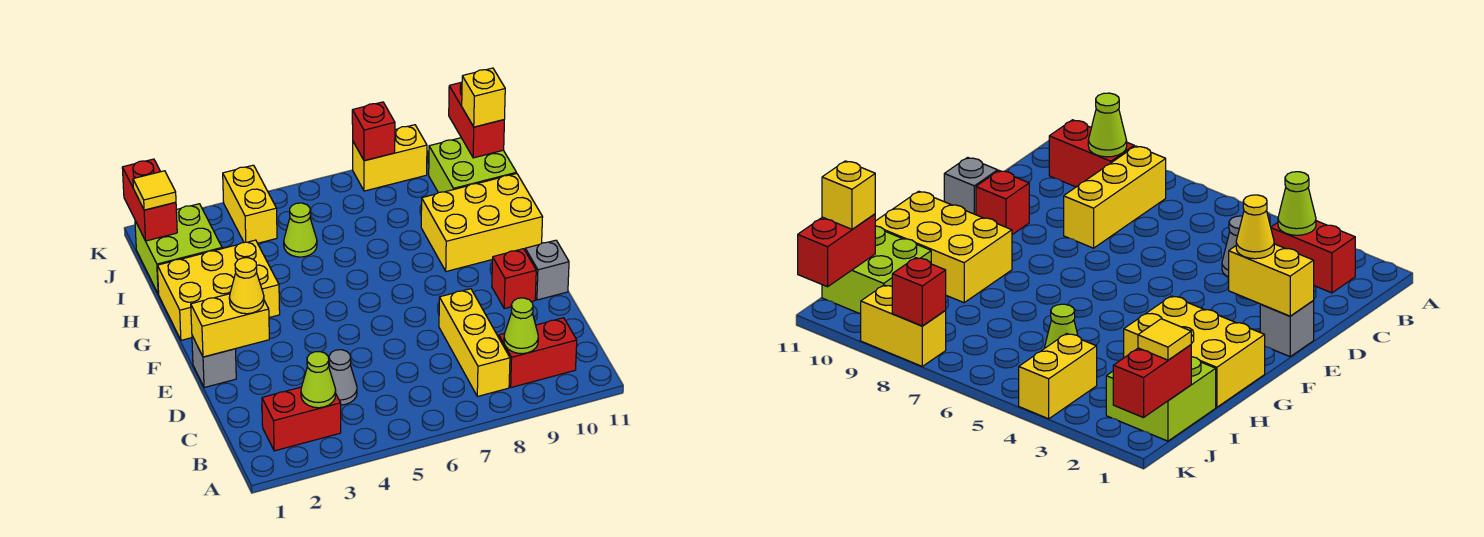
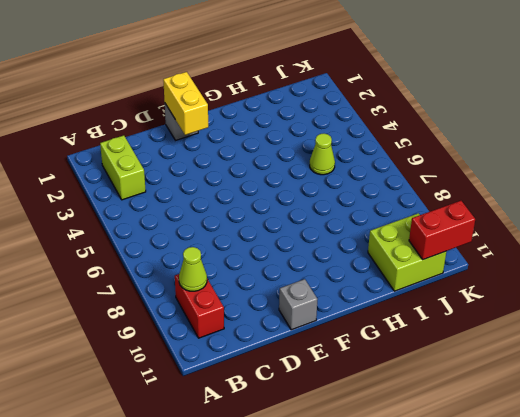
lime brick B2:B3 level 1 -> red brick B2:B3 level 1
none -> yellow brick B8:D8 level 1
none -> grey cone C4 level 1
none -> red brick E10 level 1

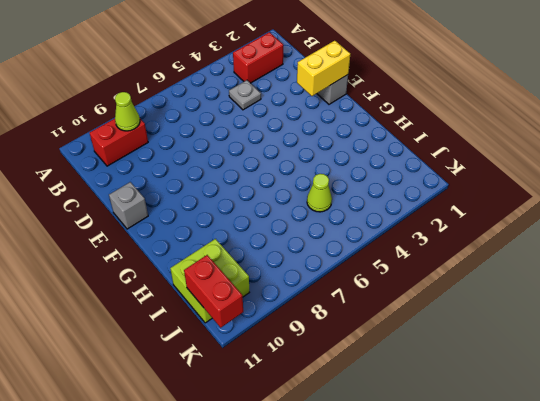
grey plate C4 level 1 -> grey cone C4 level 1
none -> yellow brick B8:D8 level 1
none -> red brick E10 level 1
none -> yellow brick G1:H3 level 1

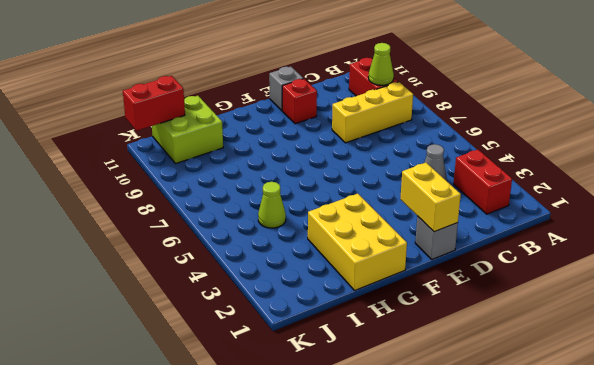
none -> yellow brick G9:H11 level 1
none -> lime brick I1:J2 level 1
none -> yellow brick J4:K4 level 1

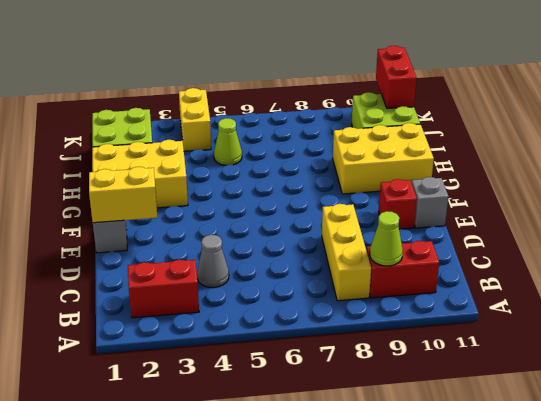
none -> yellow brick K8:K9 level 1
none -> lime cone B3 level 2
none -> red brick J1:K1 level 2

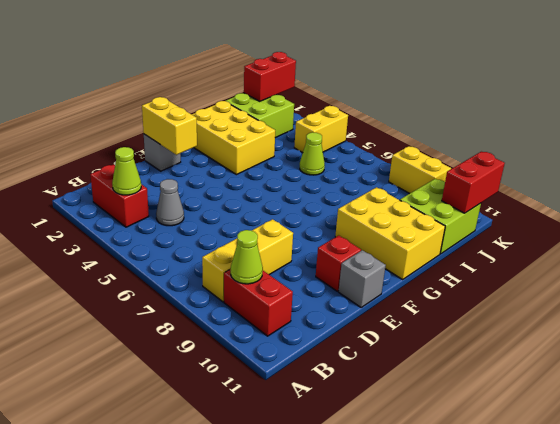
none -> red brick K8 level 2
none -> yellow cone E2 level 3
none -> yellow tile J1 level 3

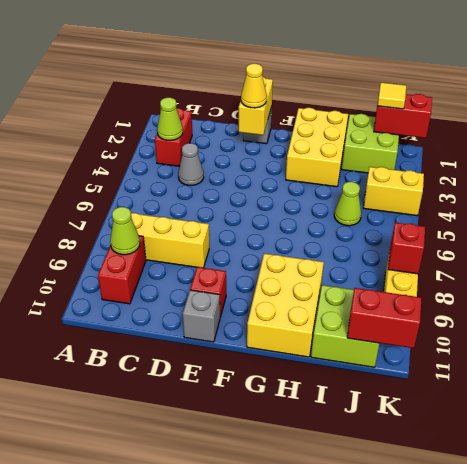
none -> yellow brick J11 level 3

